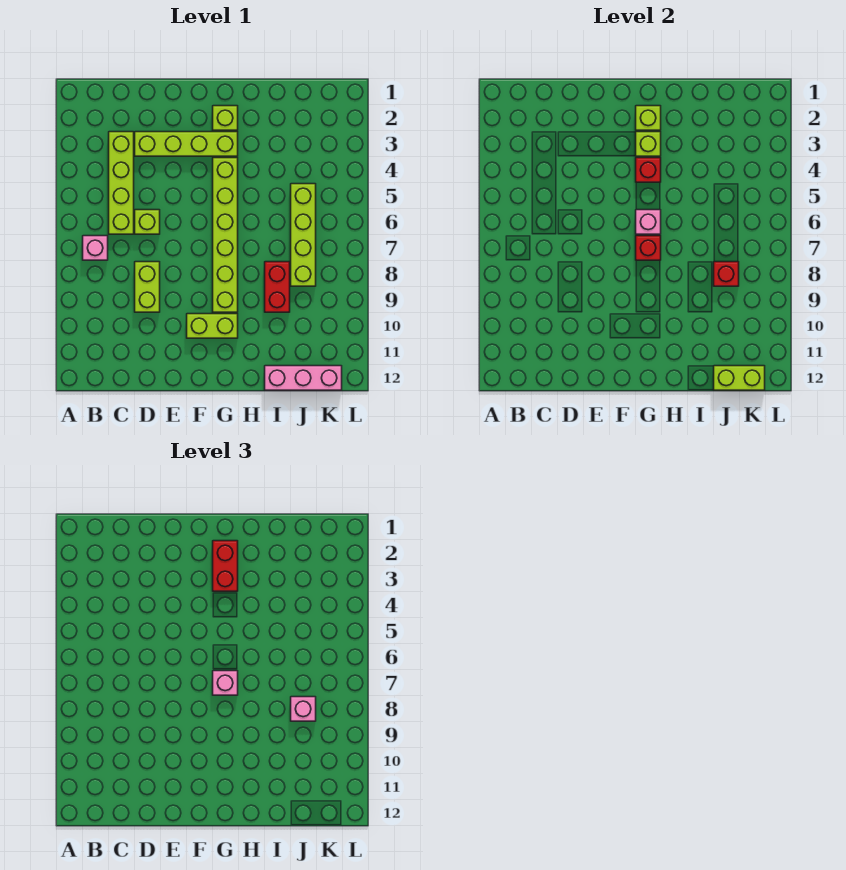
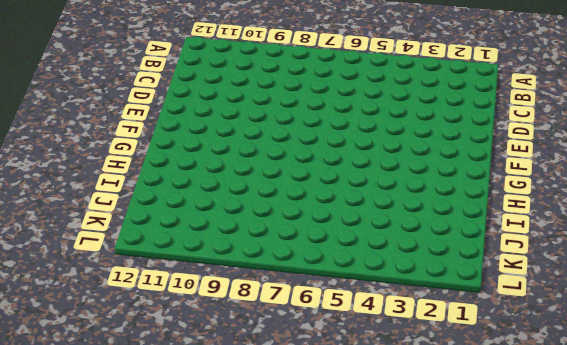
none -> pink brick B7 level 1
none -> lime brick C3:C6 level 1
none -> lime brick D3:G3 level 1

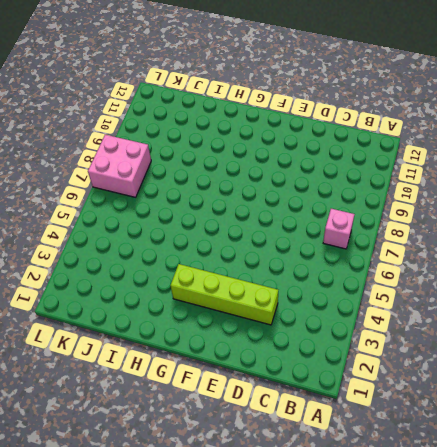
pink brick K7:L8 level 1 -> none
none -> lime brick C3:C6 level 1
none -> lime brick D6 level 1
none -> lime brick D8:D9 level 1

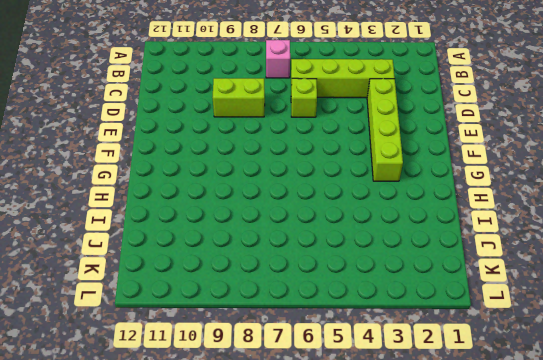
none -> lime brick F10:G10 level 1
none -> lime brick G2 level 1
none -> lime brick G4:G9 level 1

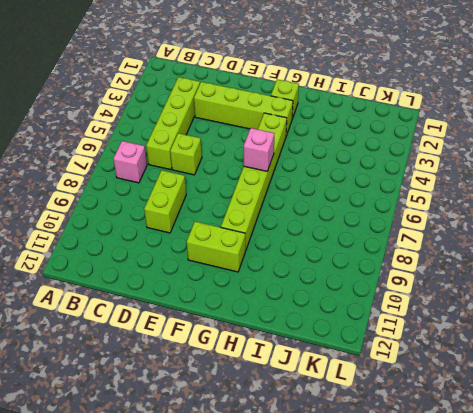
none -> red brick I8:I9 level 1
none -> pink brick I12:K12 level 1
none -> lime brick J5:J8 level 1

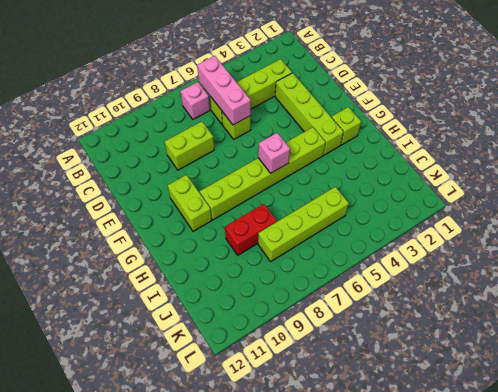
pink brick B6:D6 level 2 -> pink brick I12:K12 level 1
none -> lime brick G2 level 2
none -> lime brick G3 level 2
none -> red brick G4 level 2

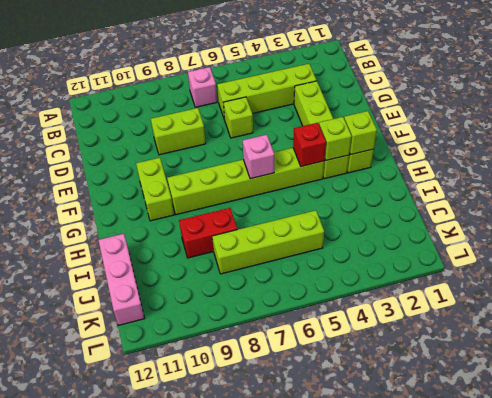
none -> red brick G7 level 2
none -> red brick J8 level 2
none -> lime brick J12:K12 level 2

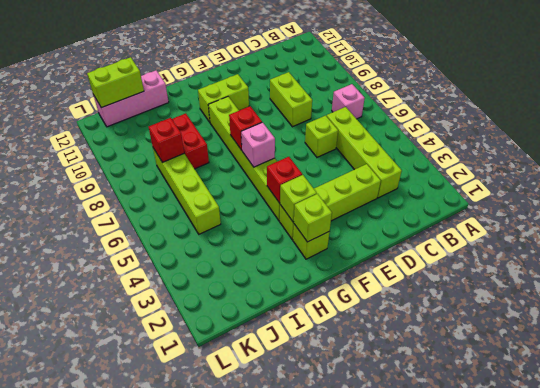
none -> red brick G2:G3 level 3
none -> pink brick G7 level 3
none -> pink brick J8 level 3

